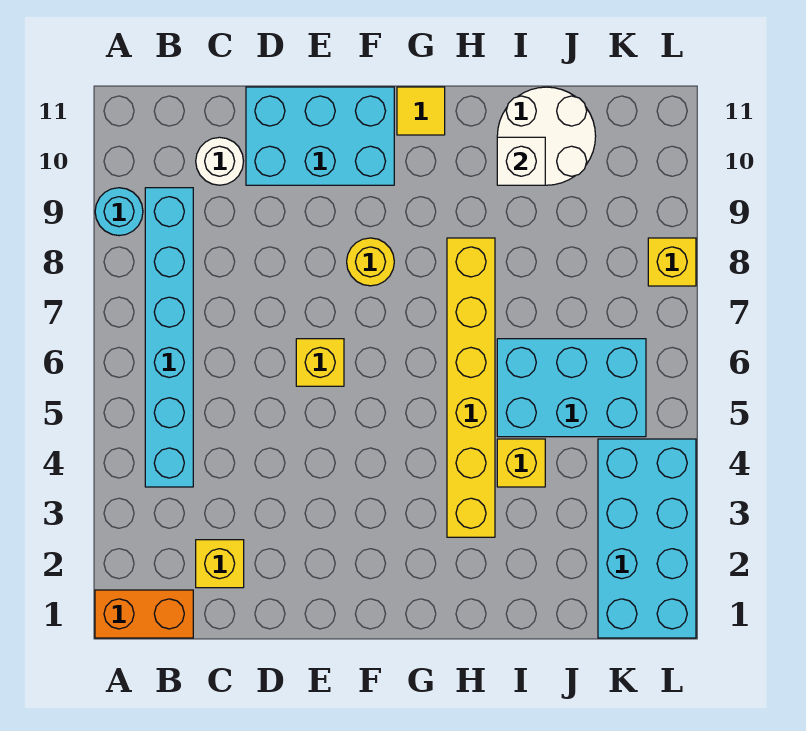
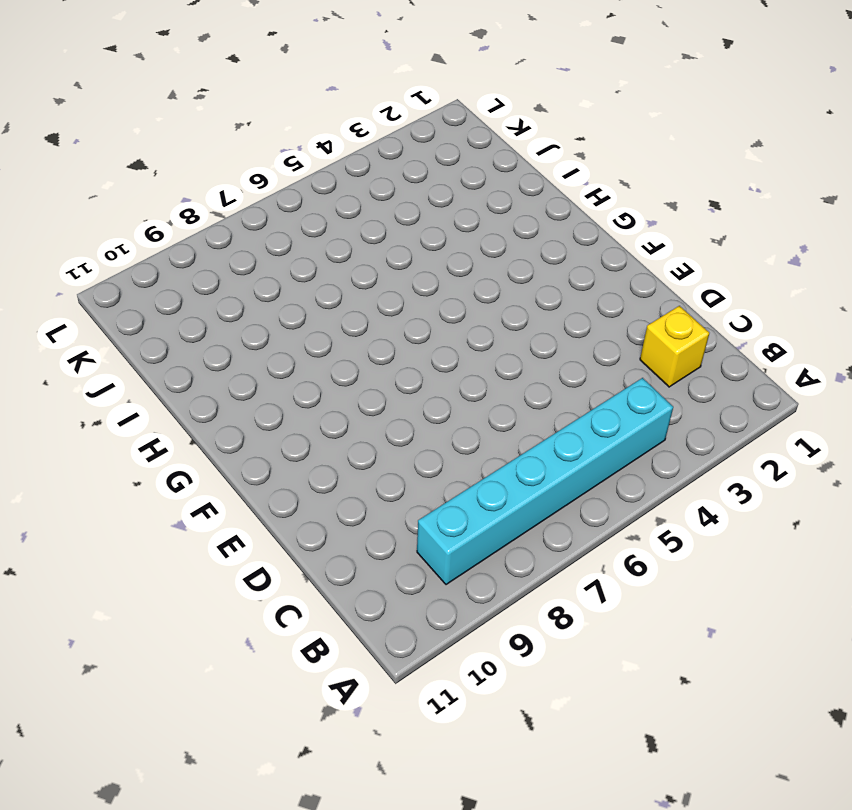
none -> orange brick A1:B1 level 1
none -> cyan round brick A9 level 1
none -> white round brick C10 level 1

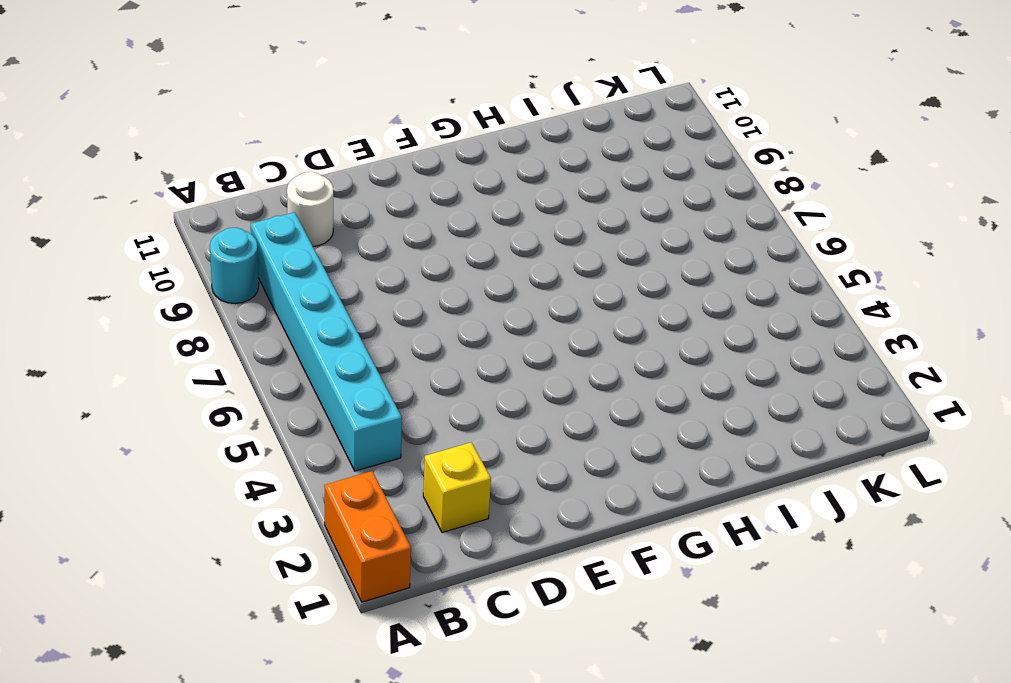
orange brick A1:A2 level 1 -> orange brick A1:B1 level 1
none -> cyan brick D10:F11 level 1
none -> yellow brick E6 level 1
none -> yellow round brick F8 level 1

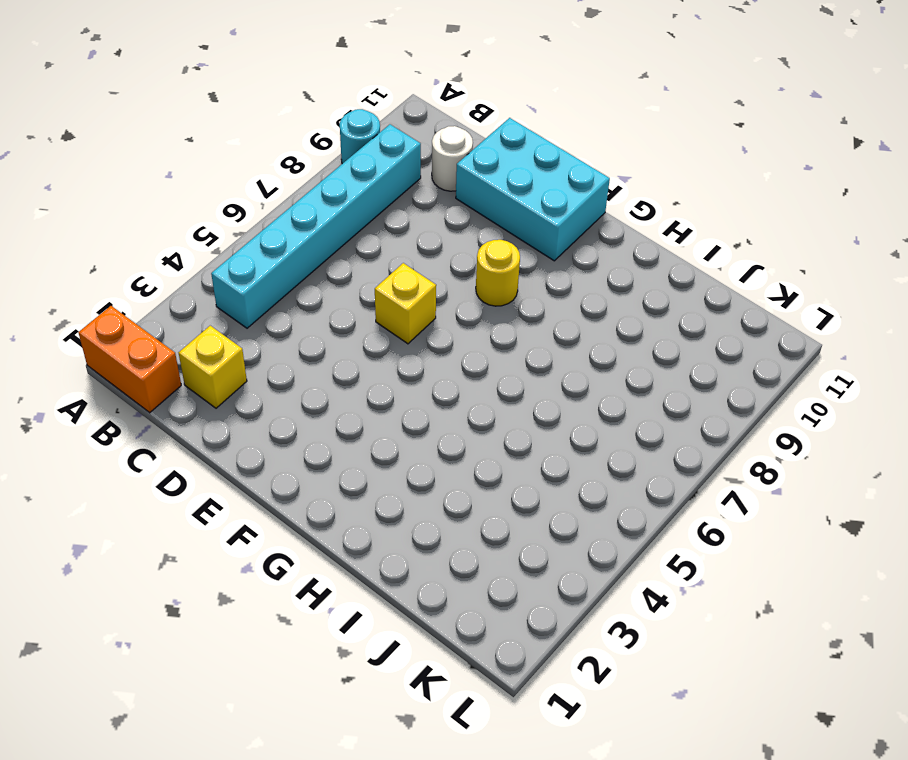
none -> yellow tile G11 level 1
none -> yellow brick H3:H8 level 1
none -> yellow brick I4 level 1

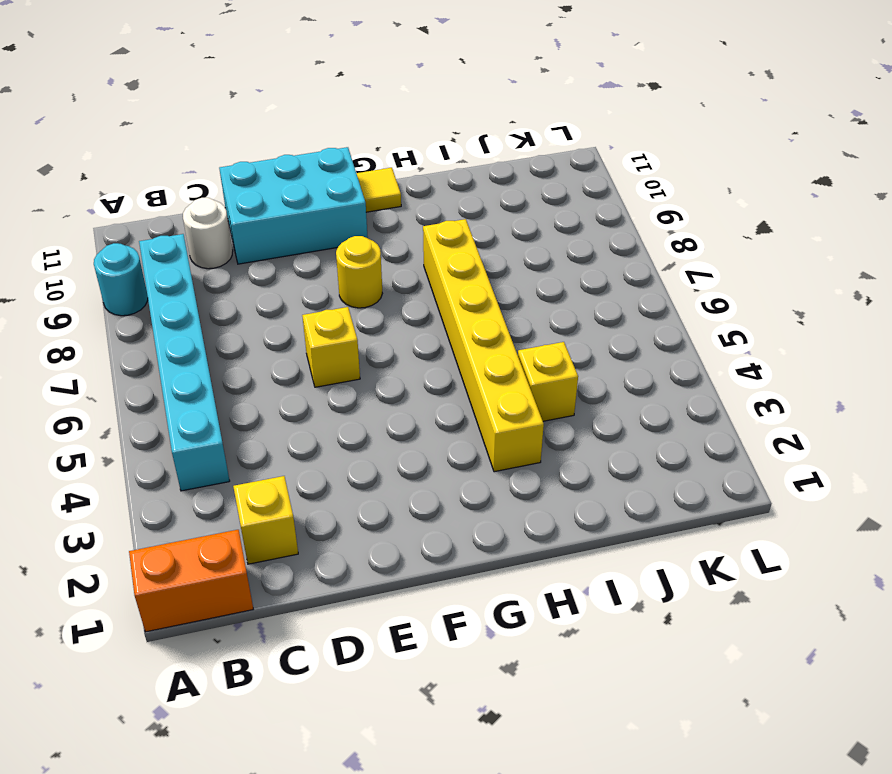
none -> cyan brick I5:K6 level 1
none -> white round brick I10:J11 level 1
none -> cyan brick K1:L4 level 1

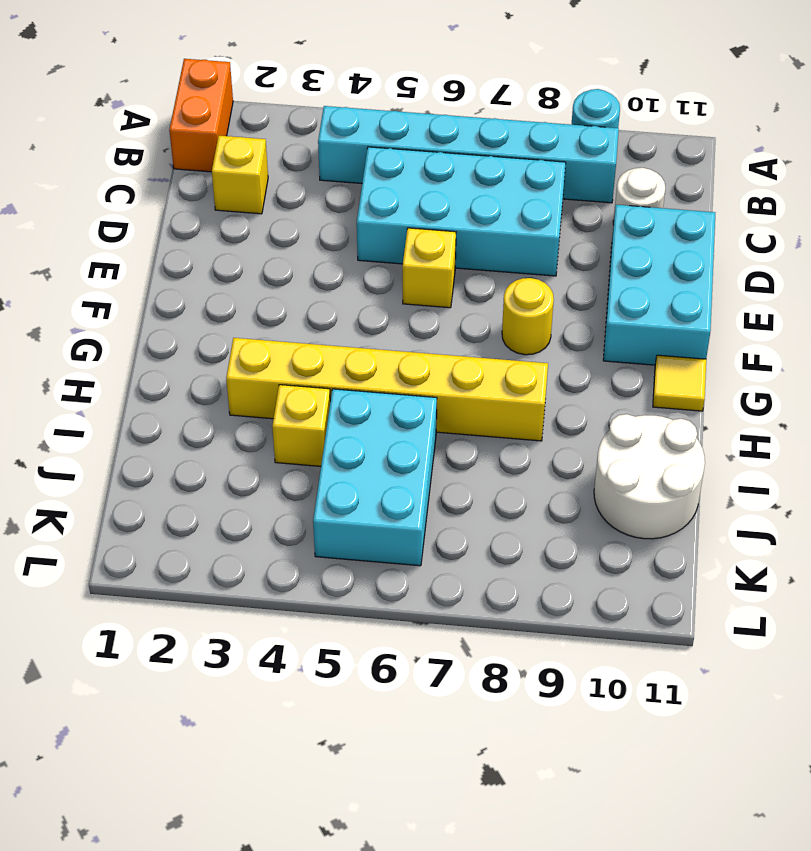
cyan brick C5:D8 level 1 -> cyan brick K1:L4 level 1
none -> yellow brick L8 level 1
none -> white brick I10 level 2

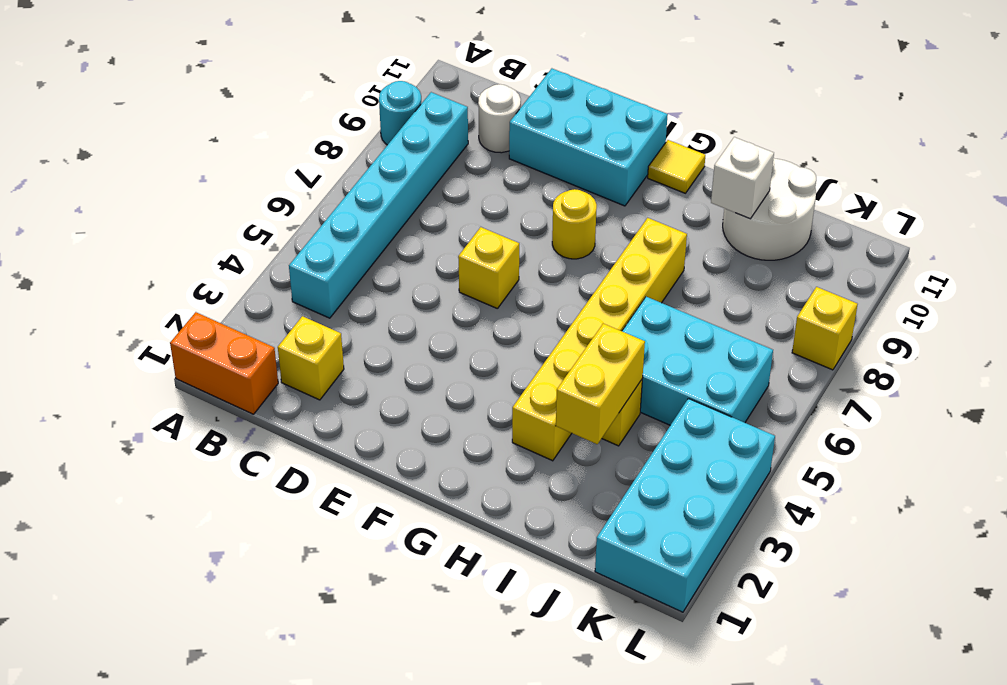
yellow brick I3:I4 level 2 -> none

